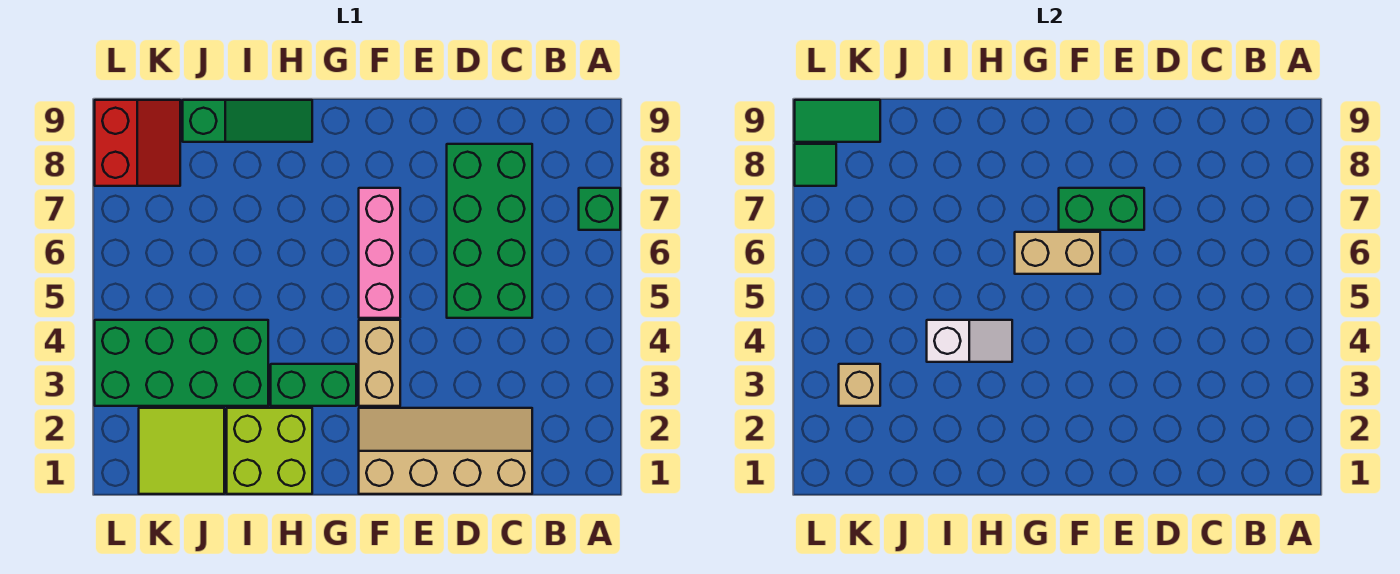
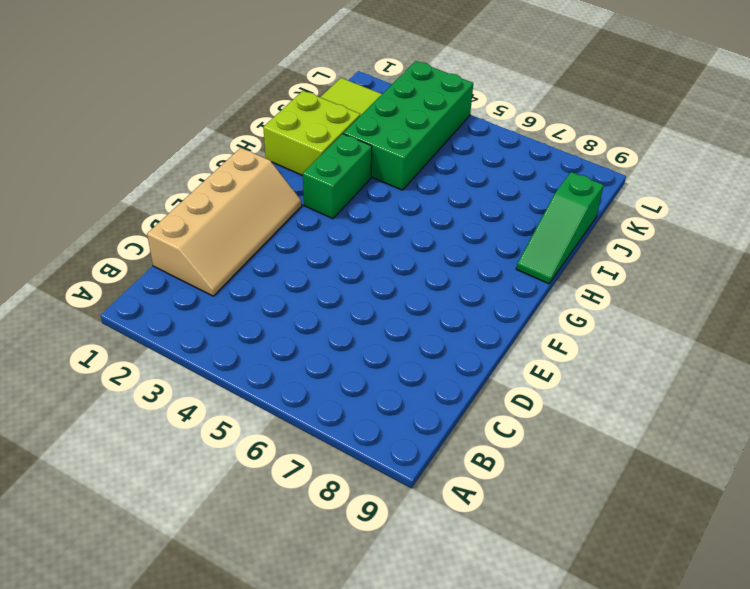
none -> green brick A7 level 1
none -> green brick C5:D8 level 1
none -> tan brick F3:F4 level 1

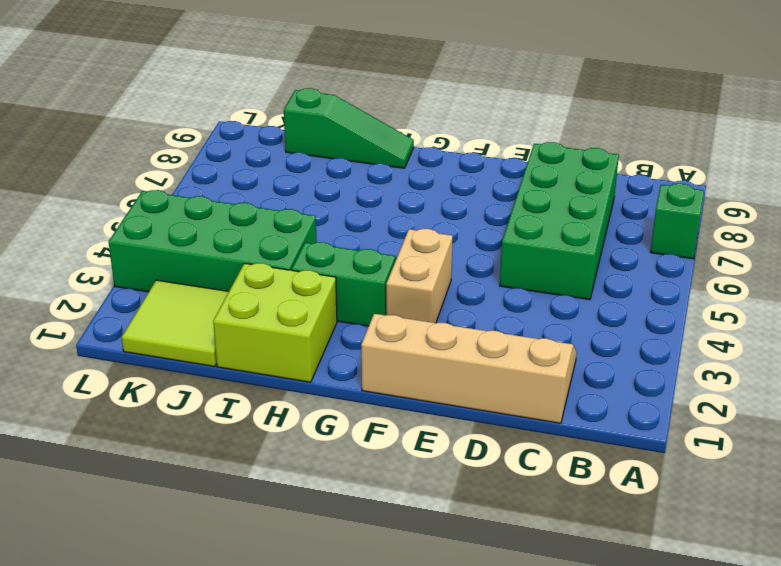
none -> pink brick F5:F7 level 1
none -> red slope K8:L9 level 1 top L
none -> green brick E7:F7 level 2

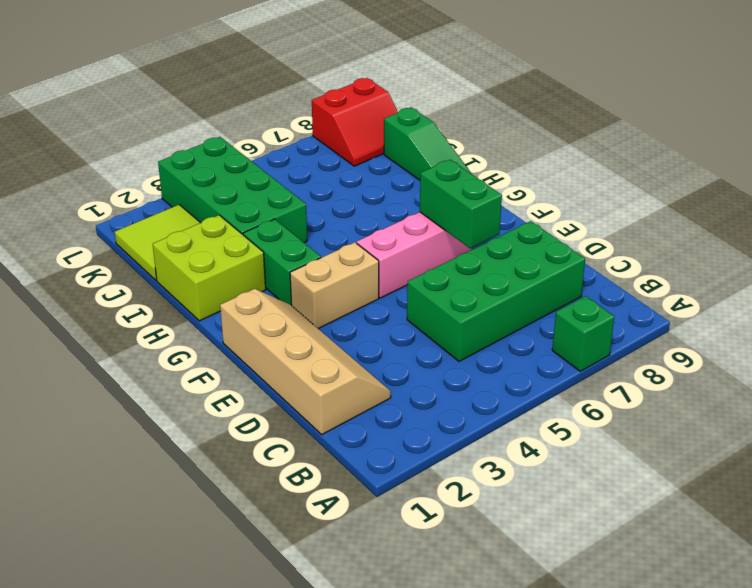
none -> tan brick F6:G6 level 2
none -> white slope H4:I4 level 2 top I
none -> tan brick K3 level 2

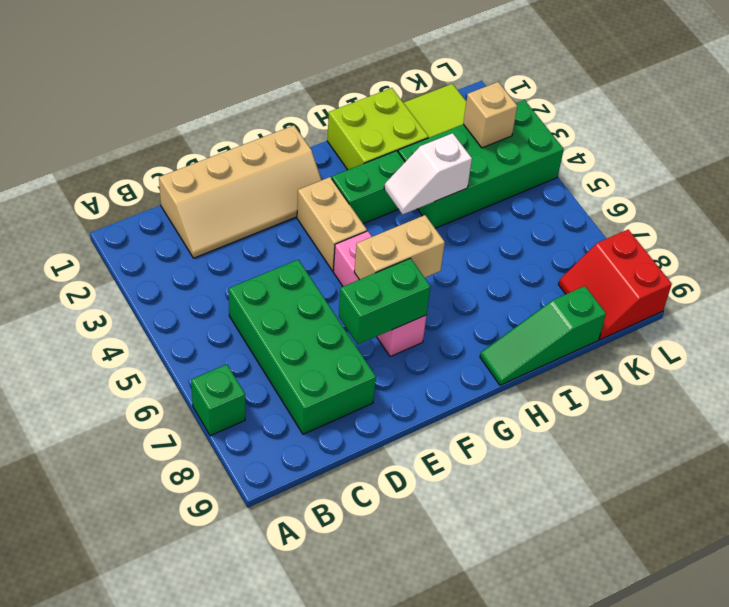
none -> green tile K9:L9 level 2
none -> green tile L8 level 2

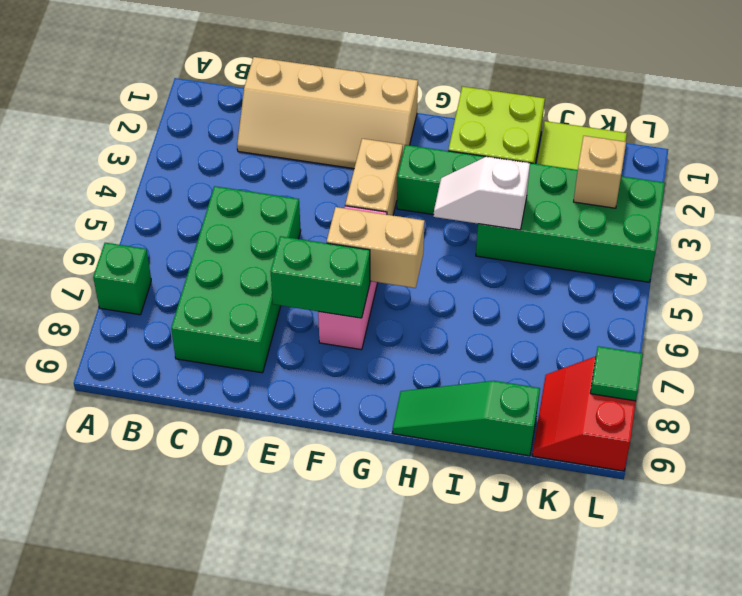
none -> green tile K9:L9 level 2

